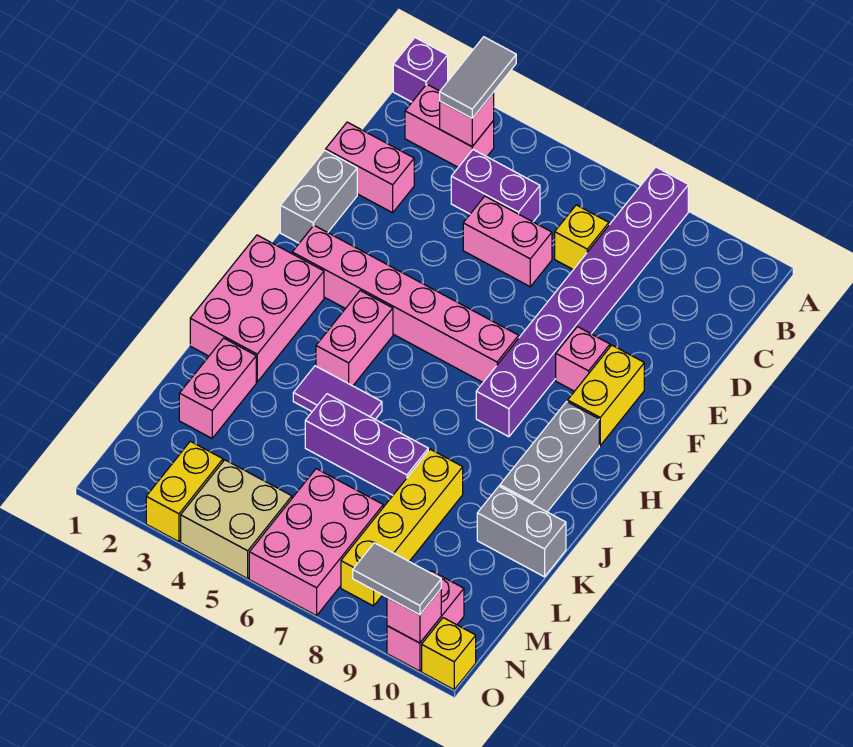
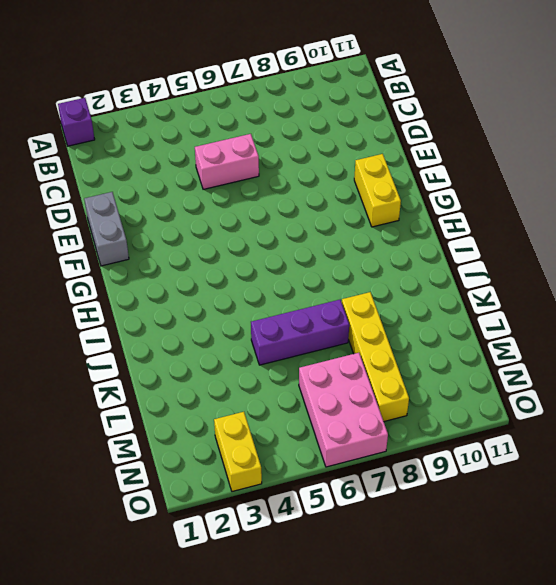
none -> purple brick A8:H8 level 1
none -> pink brick B2:B3 level 1
none -> purple brick C4:C5 level 1

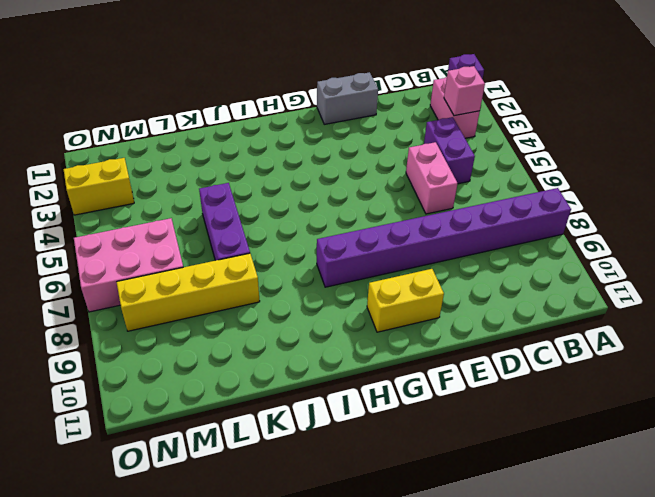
none -> yellow brick C7 level 1
none -> pink brick D1:D2 level 1
none -> pink brick F9 level 1

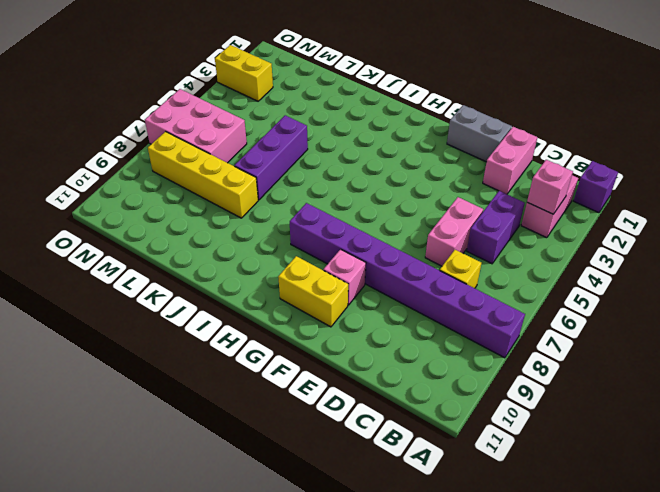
none -> pink brick G2:G7 level 1
none -> pink brick H1:J2 level 1
none -> pink brick H4:I4 level 1

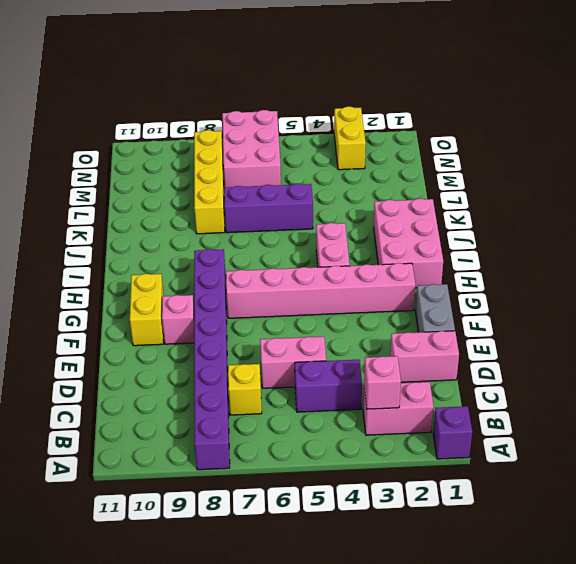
none -> grey brick H10:J10 level 1
none -> purple tile J4:J5 level 1
none -> pink brick K2:L2 level 1

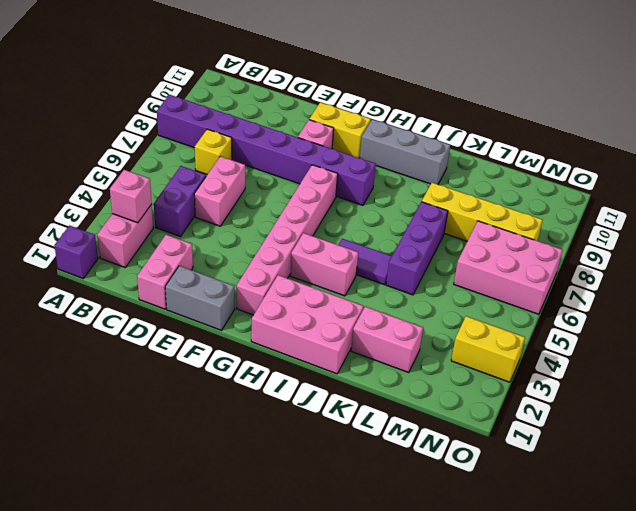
purple tile I5:J5 level 1 -> purple tile J4:J5 level 1
none -> grey brick K10:K11 level 1
none -> tan brick N4:O5 level 1
none -> pink brick N10:O10 level 1

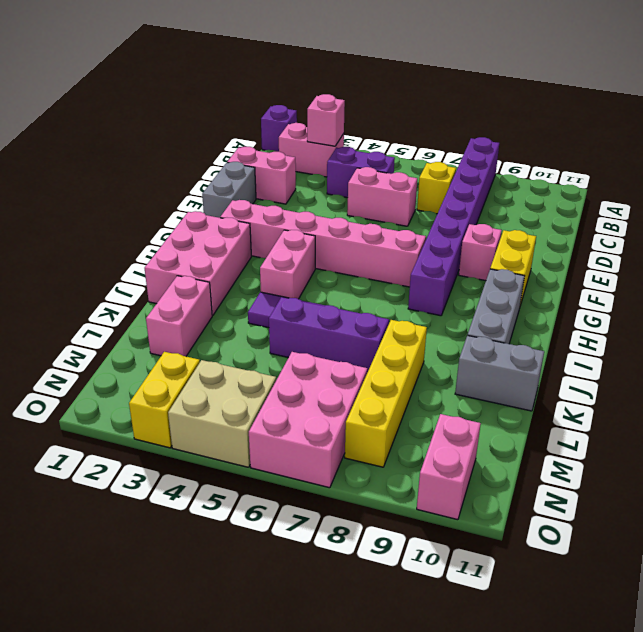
none -> yellow brick O11 level 1
none -> pink brick O10 level 2
none -> grey tile A3:B3 level 3

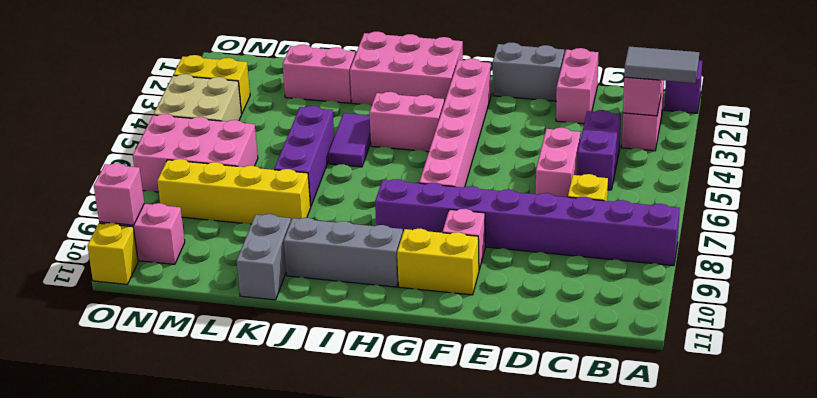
none -> grey tile O9:O10 level 3

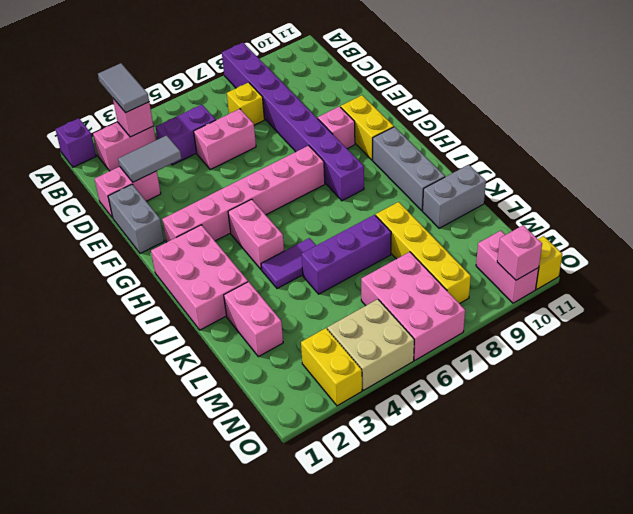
grey tile D2:D3 level 2 -> grey tile O9:O10 level 3

